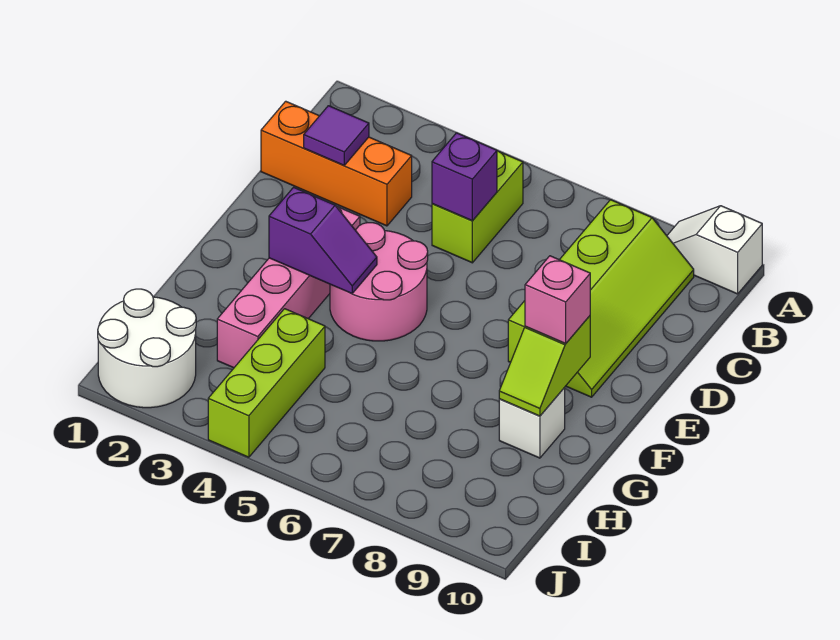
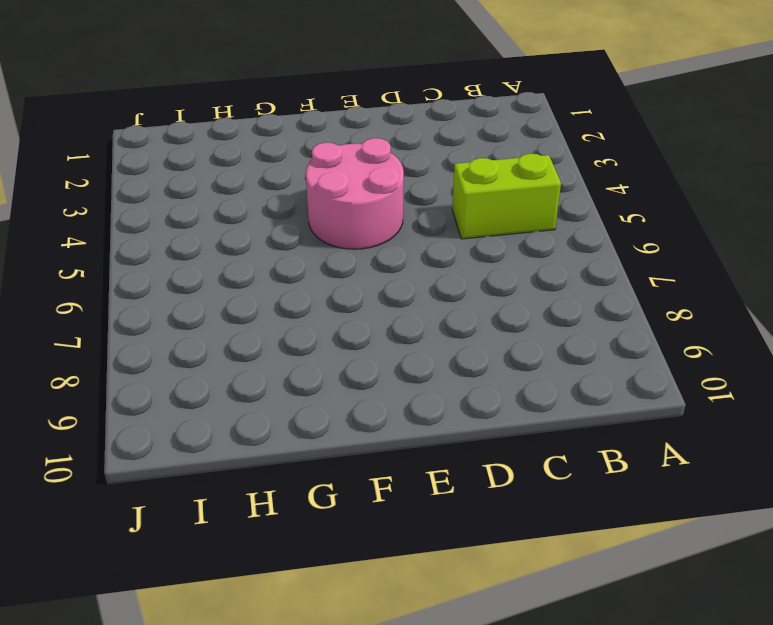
none -> white slope A9:A10 level 1 top 10
none -> lime slope B8:E9 level 1 top 8
none -> orange brick C1:C3 level 1

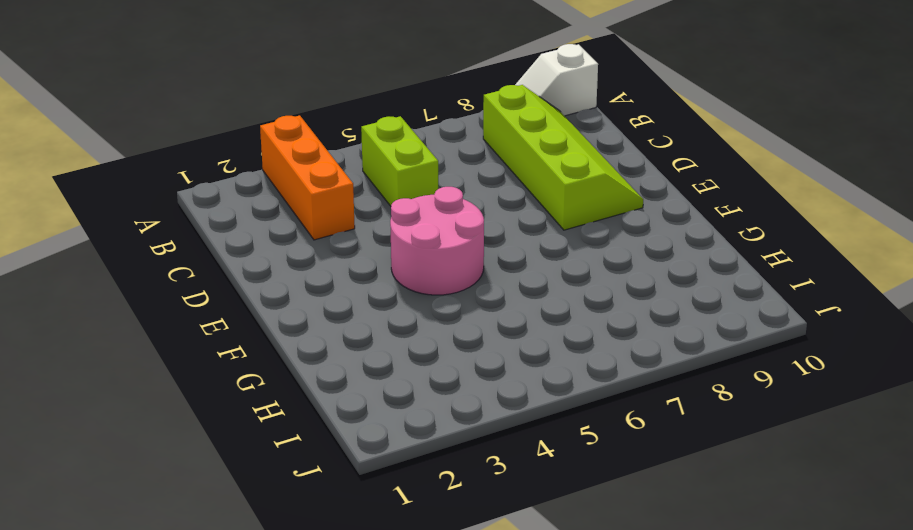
orange brick A3:C3 level 1 -> orange brick C1:C3 level 1
none -> pink brick E3:H3 level 1
none -> white brick G9 level 1
none -> lime brick H4:J4 level 1

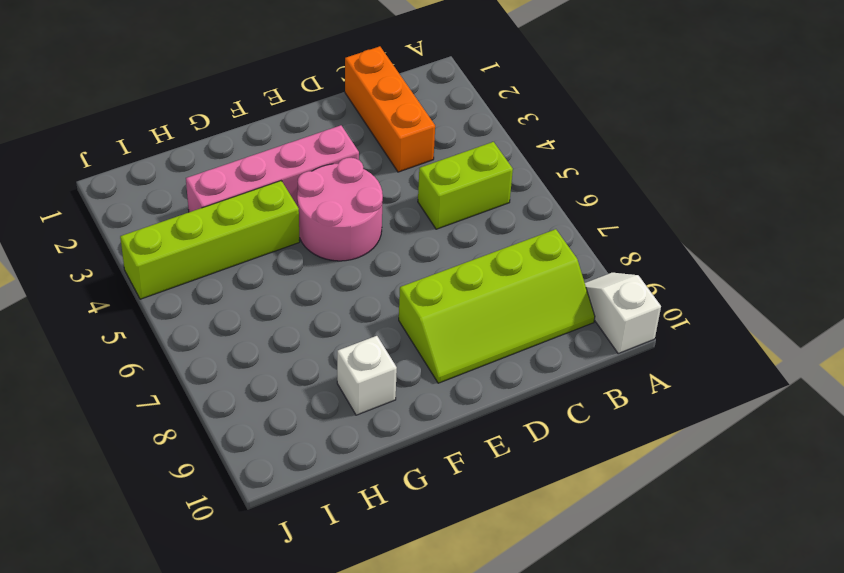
lime brick G4:J4 level 1 -> lime brick H4:J4 level 1
none -> white round brick I1:J2 level 1
none -> purple tile C2 level 2
none -> purple brick C5 level 2

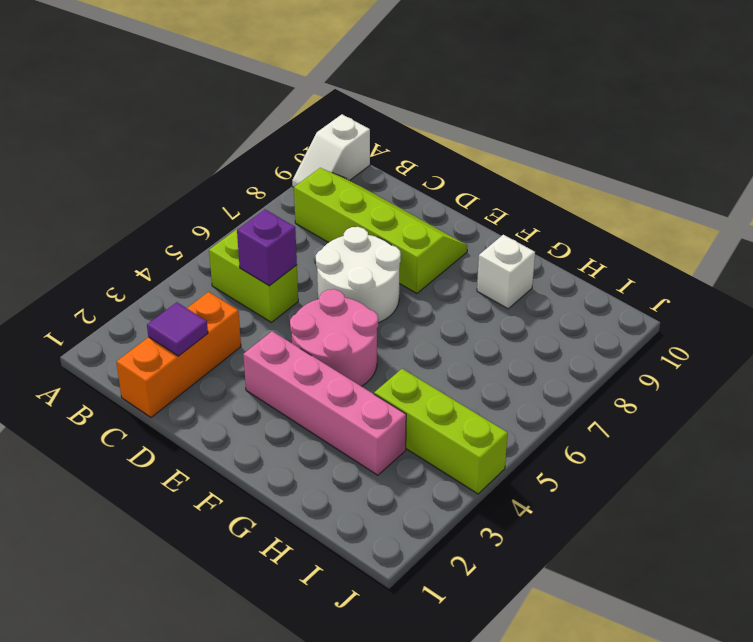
white round brick D6:E7 level 1 -> white round brick I1:J2 level 1
none -> purple slope F3:F4 level 2 top 3
none -> lime slope F9:G9 level 2 top F
none -> pink brick F9 level 3

